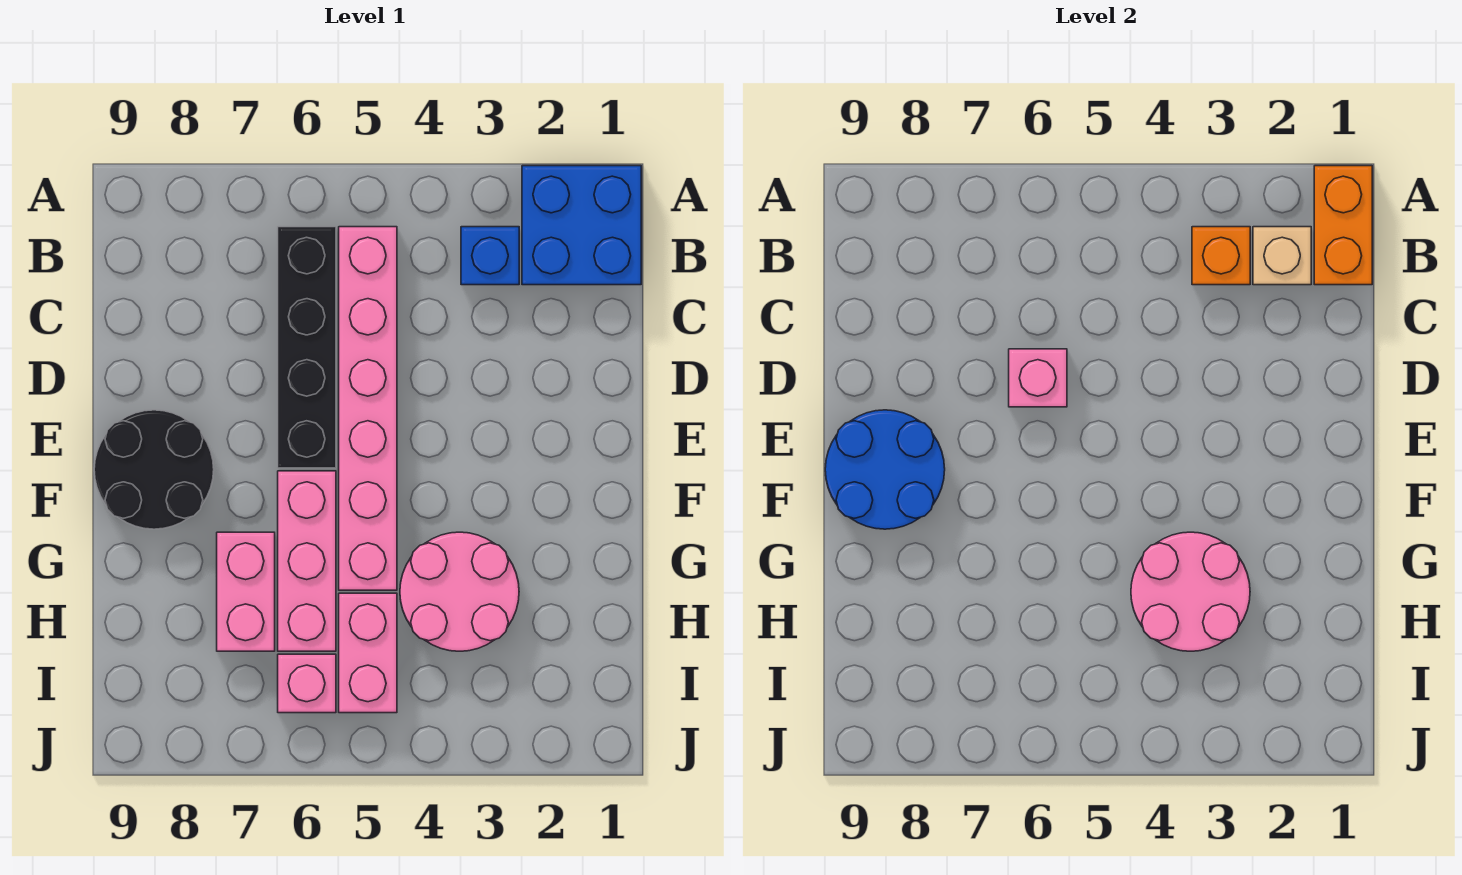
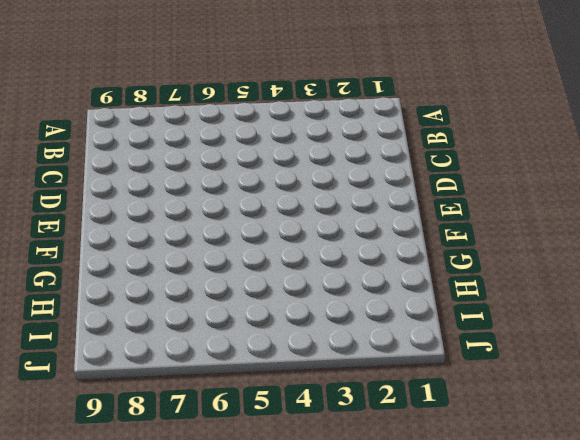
none -> blue brick A1:B2 level 1
none -> blue brick B3 level 1
none -> pink brick B5:G5 level 1

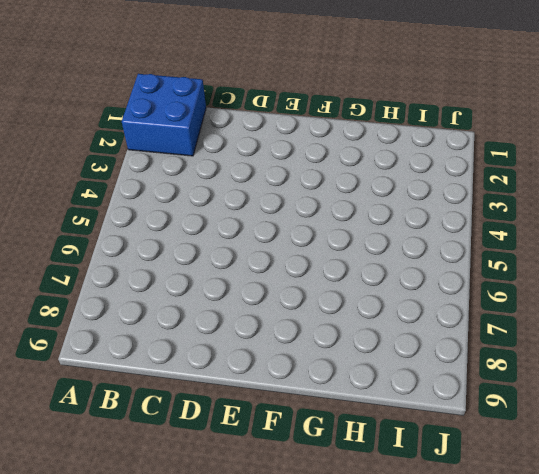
none -> blue brick B3 level 1
none -> pink brick B5:G5 level 1
none -> black brick B6:E6 level 1

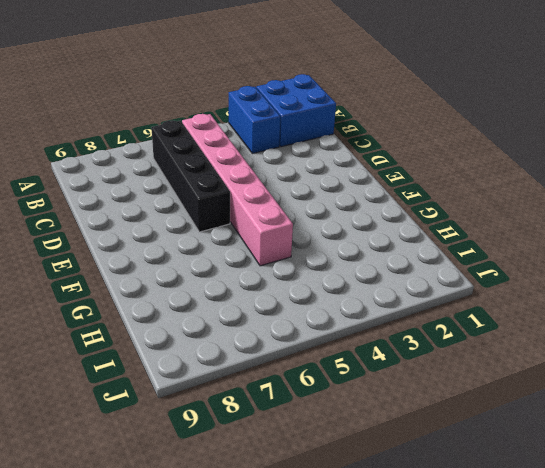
blue brick A3:B3 level 1 -> blue brick B3 level 1
none -> black round brick E8:F9 level 1
none -> pink brick F6:H6 level 1
none -> pink round brick G3:H4 level 1

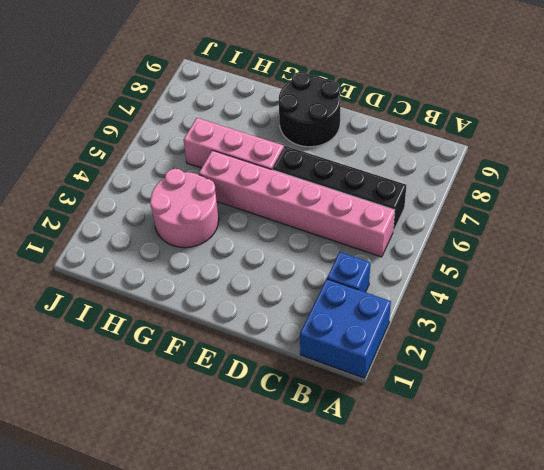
none -> pink brick G7:H7 level 1
none -> pink brick H5:I5 level 1
none -> pink brick I6 level 1

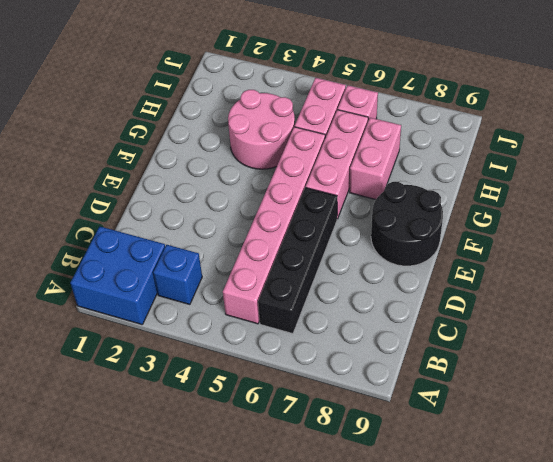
none -> orange brick A1:B1 level 2
none -> tan brick B2 level 2
none -> orange brick B3 level 2

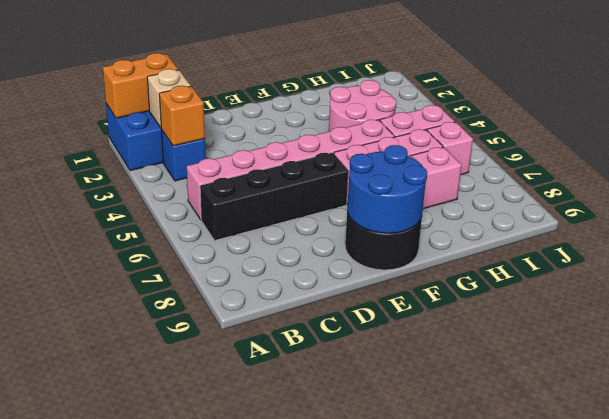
none -> pink brick D6 level 2
none -> pink round brick G3:H4 level 2

